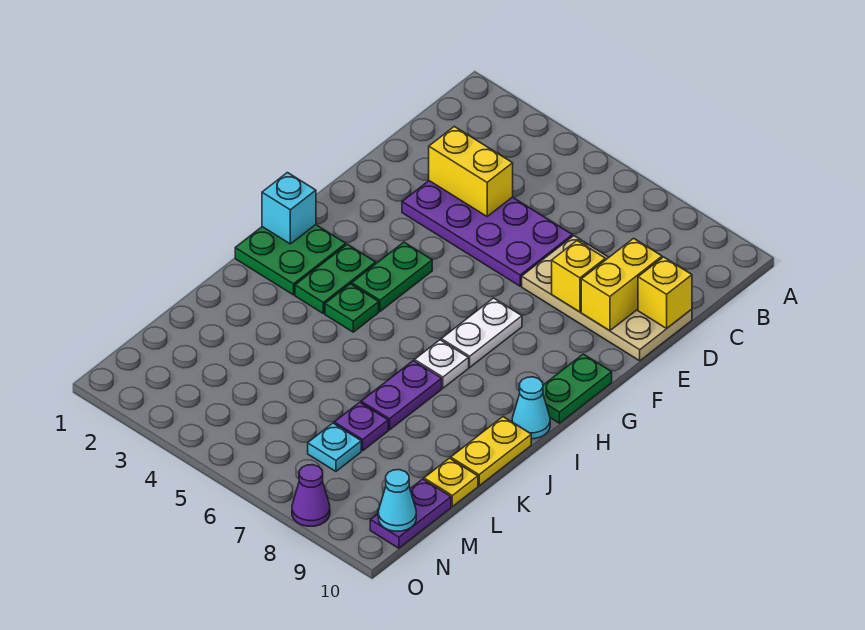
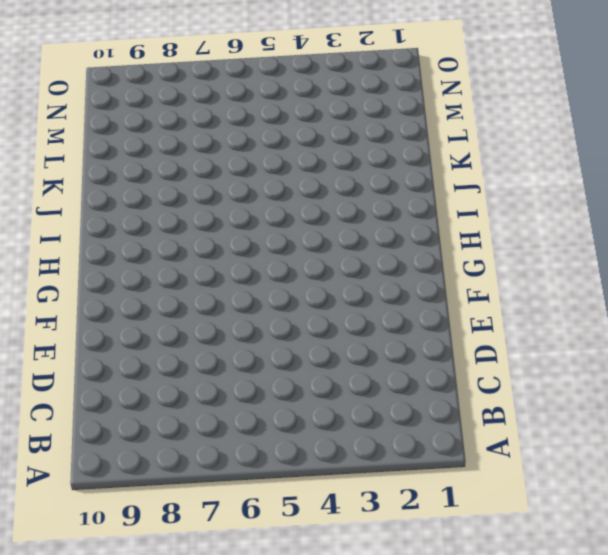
none -> purple plate D3:E6 level 1
none -> tan plate D7:E10 level 1
none -> green plate G4:H4 level 1

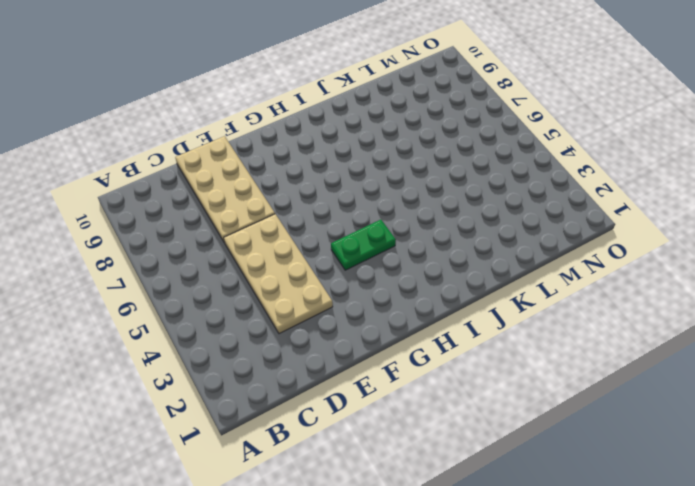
tan plate D3:E6 level 1 -> purple plate D3:E6 level 1
none -> white plate G7:H7 level 1
none -> green plate G10:H10 level 1
none -> green plate H1:I2 level 1

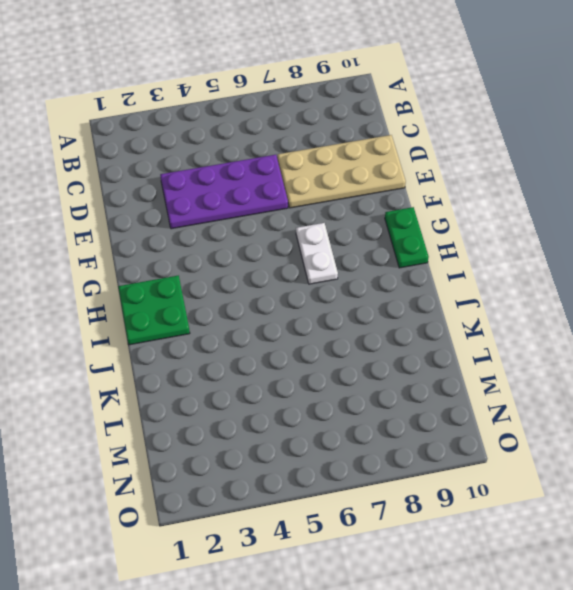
none -> green plate G4:H4 level 1
none -> green plate H3:I3 level 1
none -> green plate I4 level 1

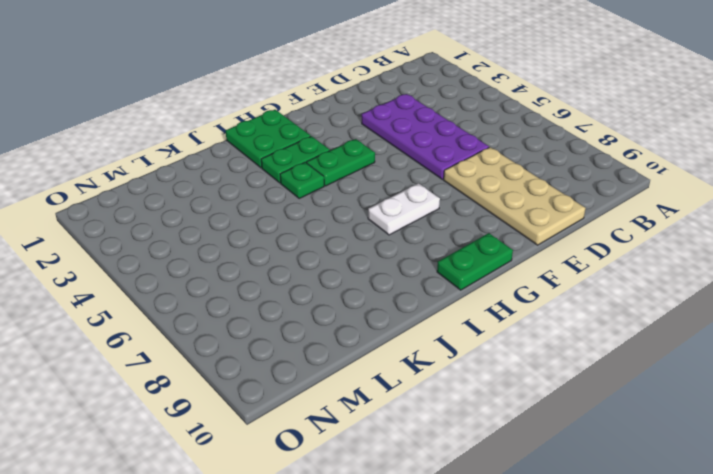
none -> white plate I7 level 1
none -> cyan cone I10 level 1
none -> purple plate J7:K7 level 1

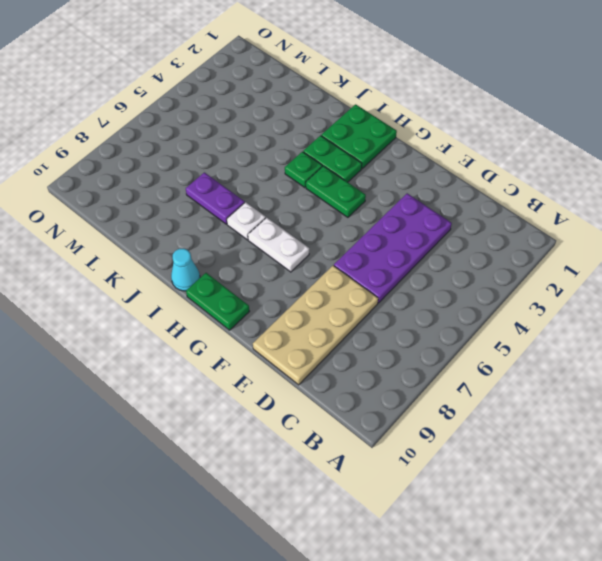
none -> yellow plate J10:K10 level 1
none -> purple plate L7 level 1
none -> yellow plate L10 level 1

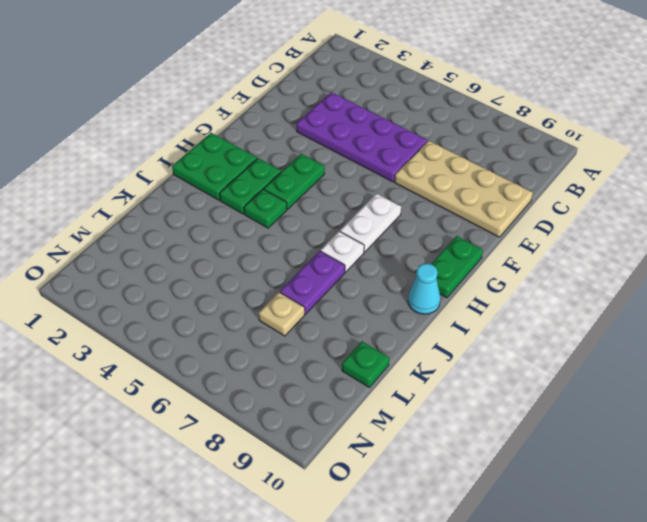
tan plate L7 level 1 -> purple plate L7 level 1
green plate L10 level 1 -> yellow plate L10 level 1
none -> yellow plate J10:K10 level 1
none -> cyan plate M7 level 1
none -> purple plate M10:N10 level 1

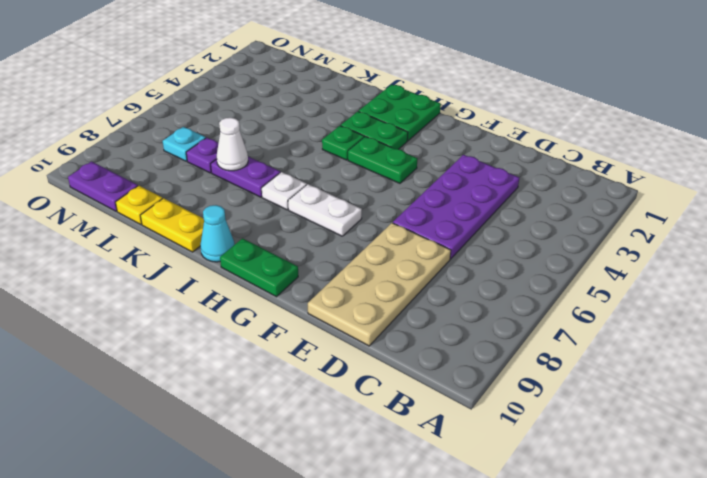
white cone K7 level 2 -> none
none -> purple cone O8 level 1
none -> yellow brick D3:D4 level 2
none -> yellow brick D9:E9 level 2

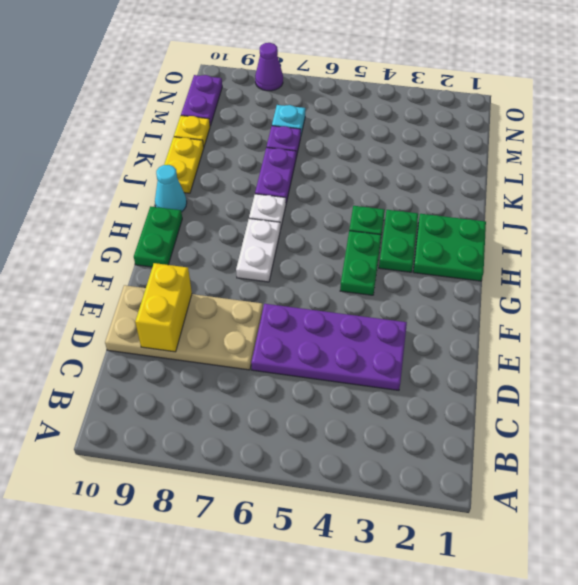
none -> yellow brick D3:D4 level 2
none -> yellow brick D10 level 2
none -> yellow brick E8 level 2

